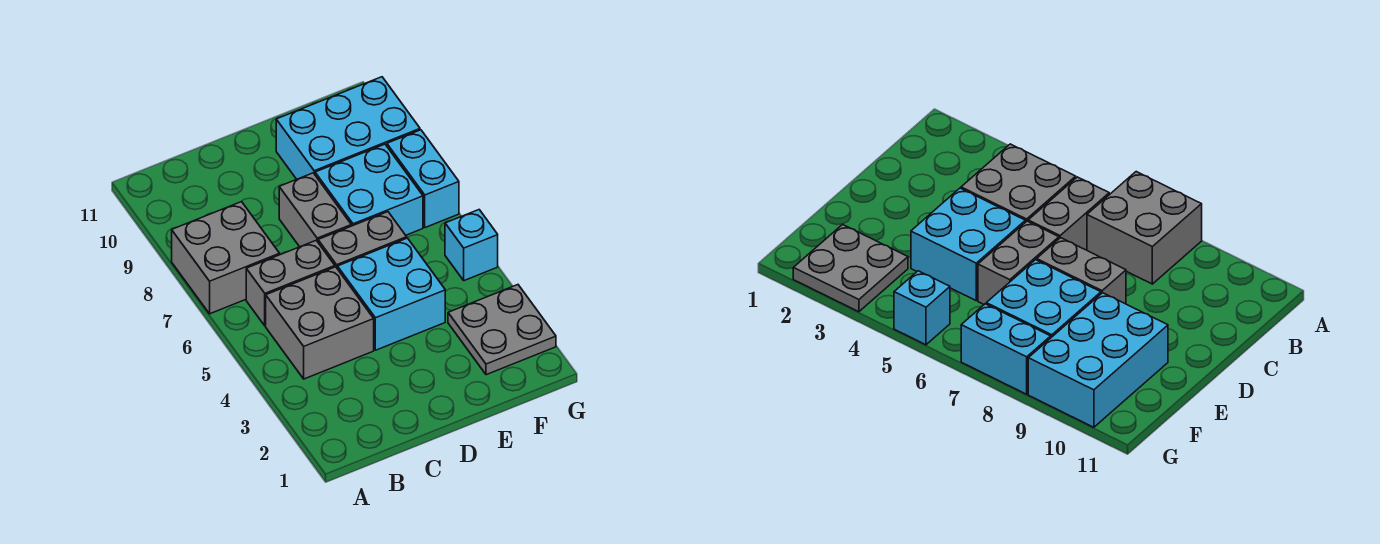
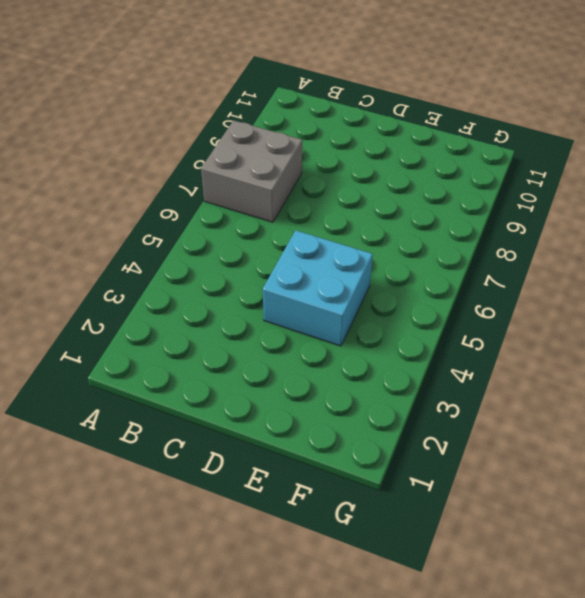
none -> grey brick B4:C5 level 1
none -> grey brick B6:C6 level 1

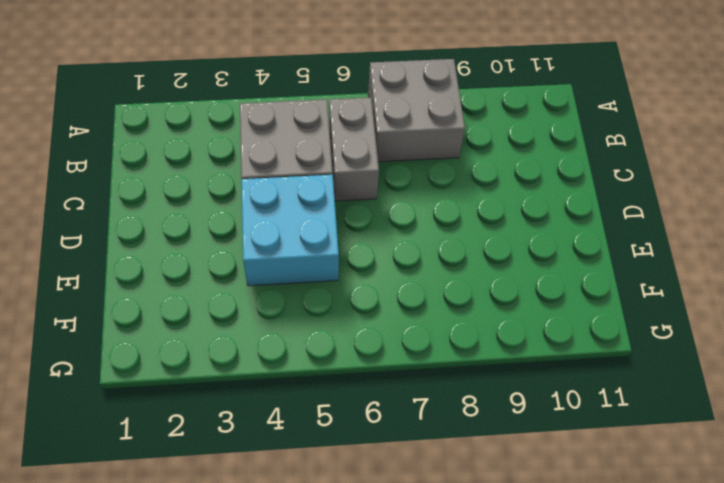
none -> grey brick D6:E6 level 1
none -> grey brick D7:D8 level 1

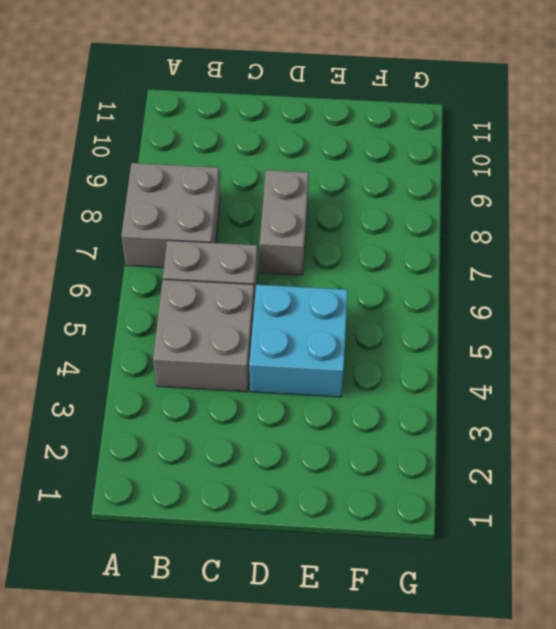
none -> grey brick D6:E6 level 1
none -> cyan brick E7:F8 level 1

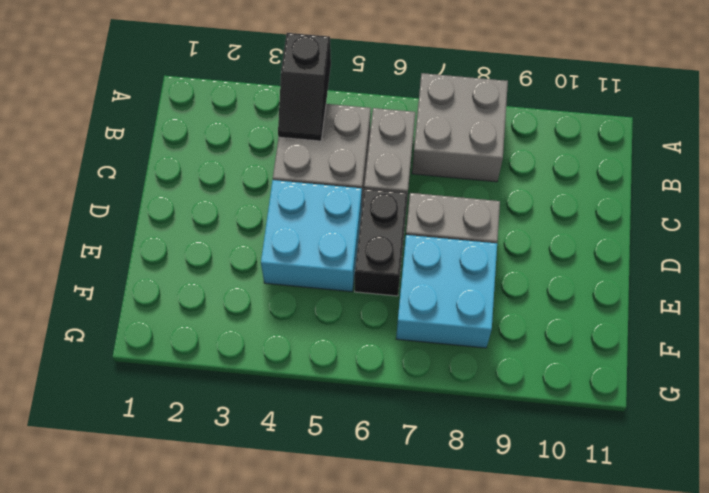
black slope A4:B4 level 2 top A -> none
black brick D6:E6 level 1 -> grey brick D6:E6 level 1
none -> cyan brick E9:G10 level 1
none -> grey plate F2:G3 level 1

